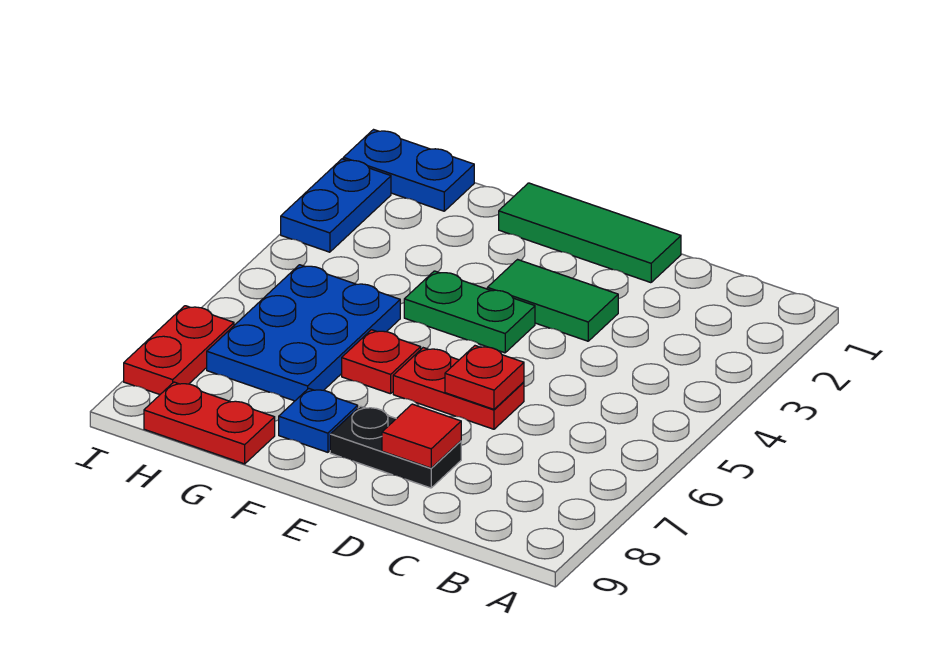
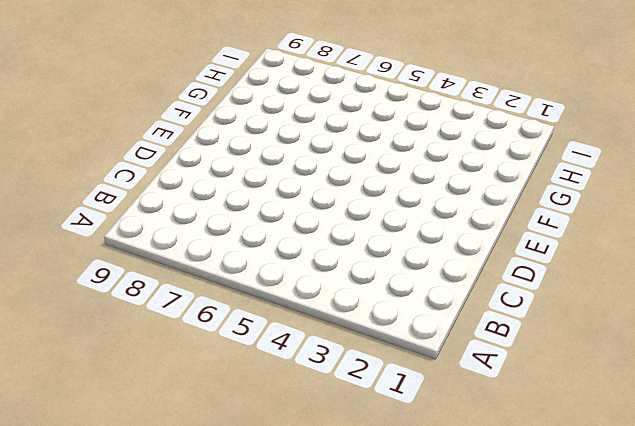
none -> green tile D1:F1 level 1
none -> green tile D3:E3 level 1
none -> red plate D6:E6 level 1

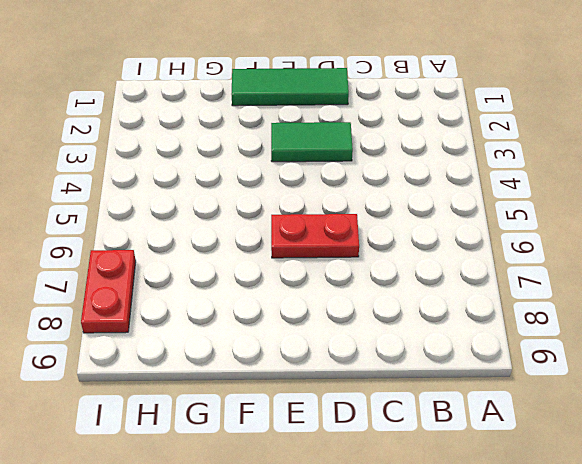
none -> black plate D8:E8 level 1
none -> green plate E4:F4 level 1
none -> red plate F6 level 1

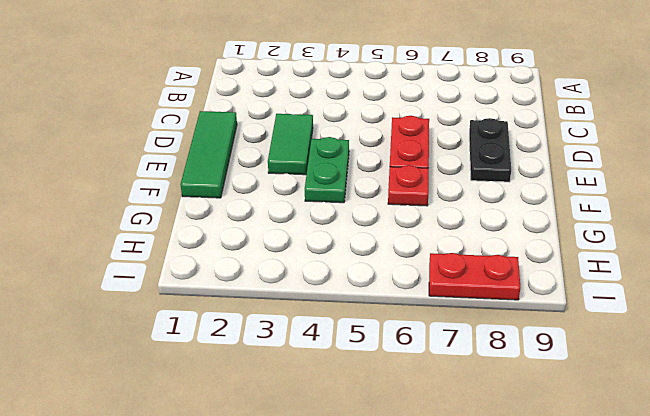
none -> blue plate F8 level 1
none -> blue plate G5:H7 level 1
none -> red plate G9:H9 level 1

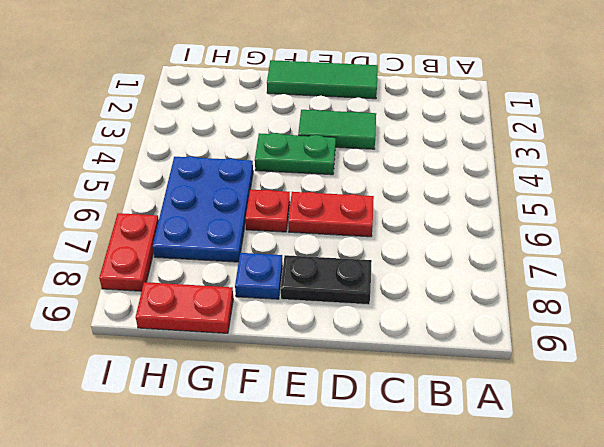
none -> blue plate H1:I1 level 1
none -> blue plate I2:I3 level 1
none -> red plate D6 level 2

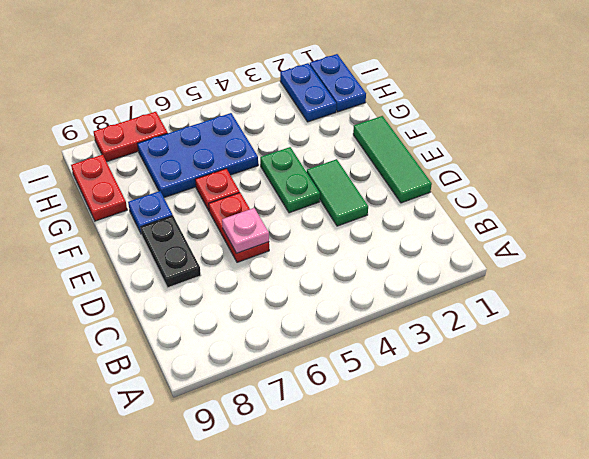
pink plate D6 level 2 -> red plate D6 level 2
blue plate H2:I2 level 1 -> blue plate I2:I3 level 1
none -> red tile D8 level 2

